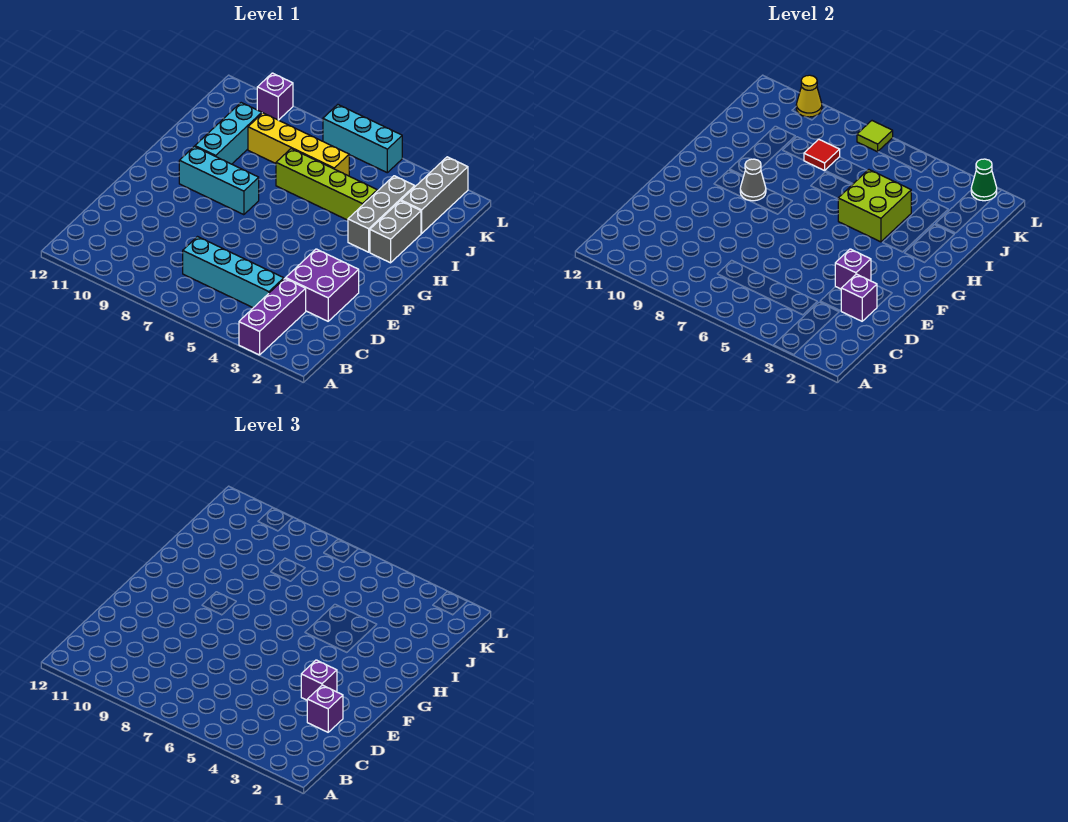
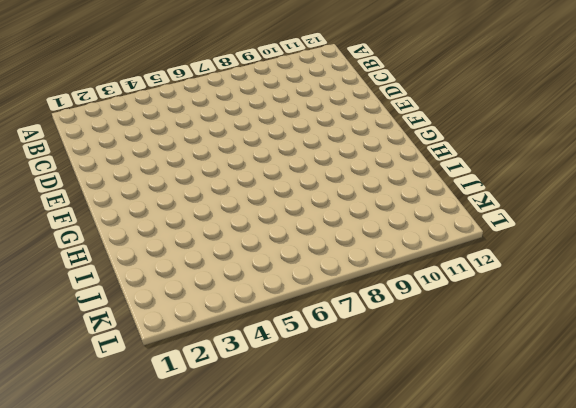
none -> purple brick A3:C3 level 1
none -> cyan brick C4:C7 level 1
none -> purple brick D2:E3 level 1

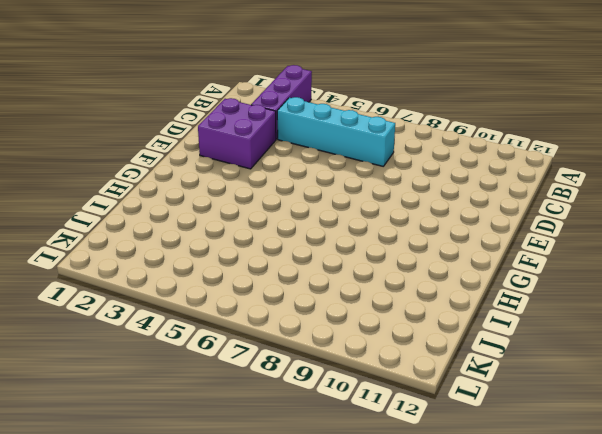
none -> cyan brick G8:G10 level 1
none -> grey brick H2:I2 level 1
none -> grey brick H3:J3 level 1

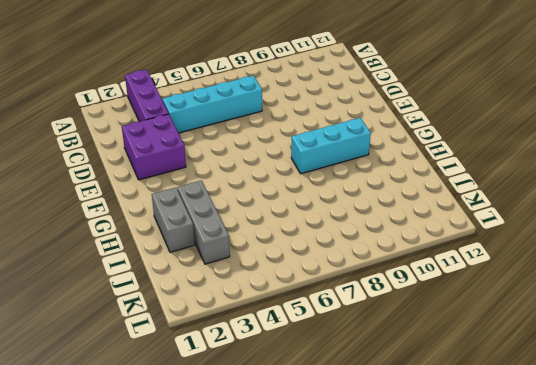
none -> cyan brick H10:J10 level 1
none -> lime brick I4:I7 level 1
none -> grey brick J2:L2 level 1

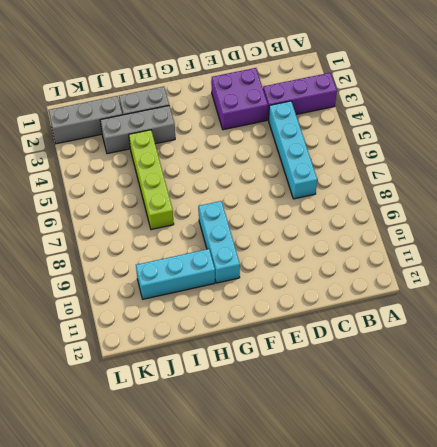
none -> yellow brick J6:J9 level 1
none -> cyan brick L5:L7 level 1
none -> purple brick L10 level 1

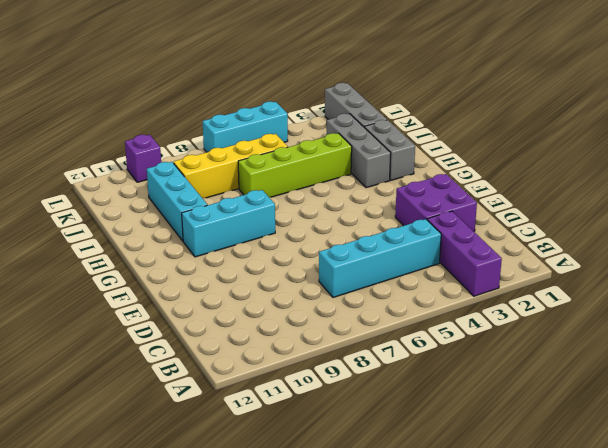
none -> purple brick D2 level 2
none -> purple brick E3 level 2
none -> grey cone G9 level 2

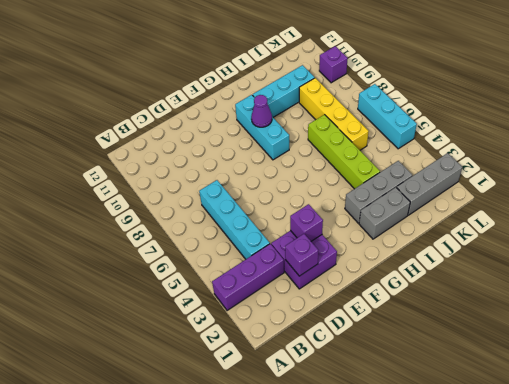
purple cone G9 level 2 -> grey cone G9 level 2
none -> lime brick H4:I5 level 2
none -> red tile J8 level 2
none -> green cone L2 level 2

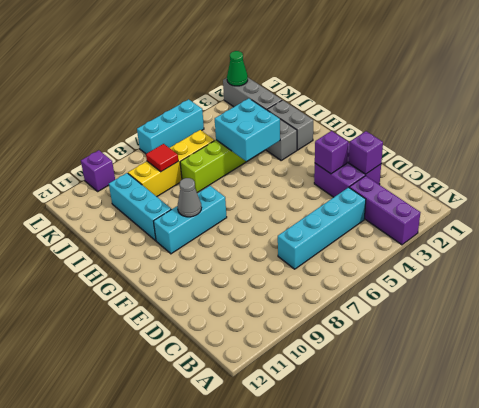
cyan brick H4:I5 level 2 -> lime brick H4:I5 level 2
none -> lime tile L7 level 2
none -> yellow cone L10 level 2
none -> purple brick D2 level 3

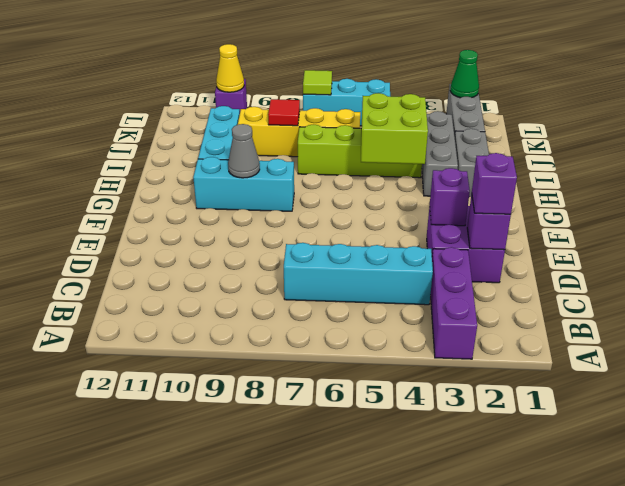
none -> purple brick E3 level 3

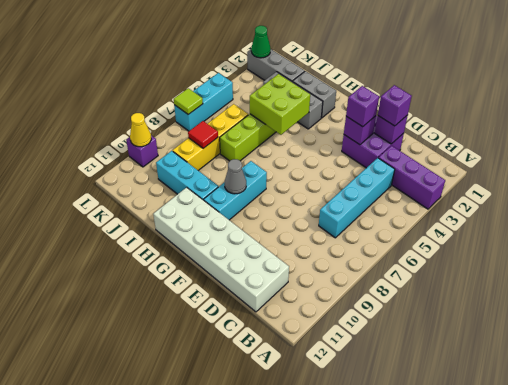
white brick C11:H12 level 1 -> none

